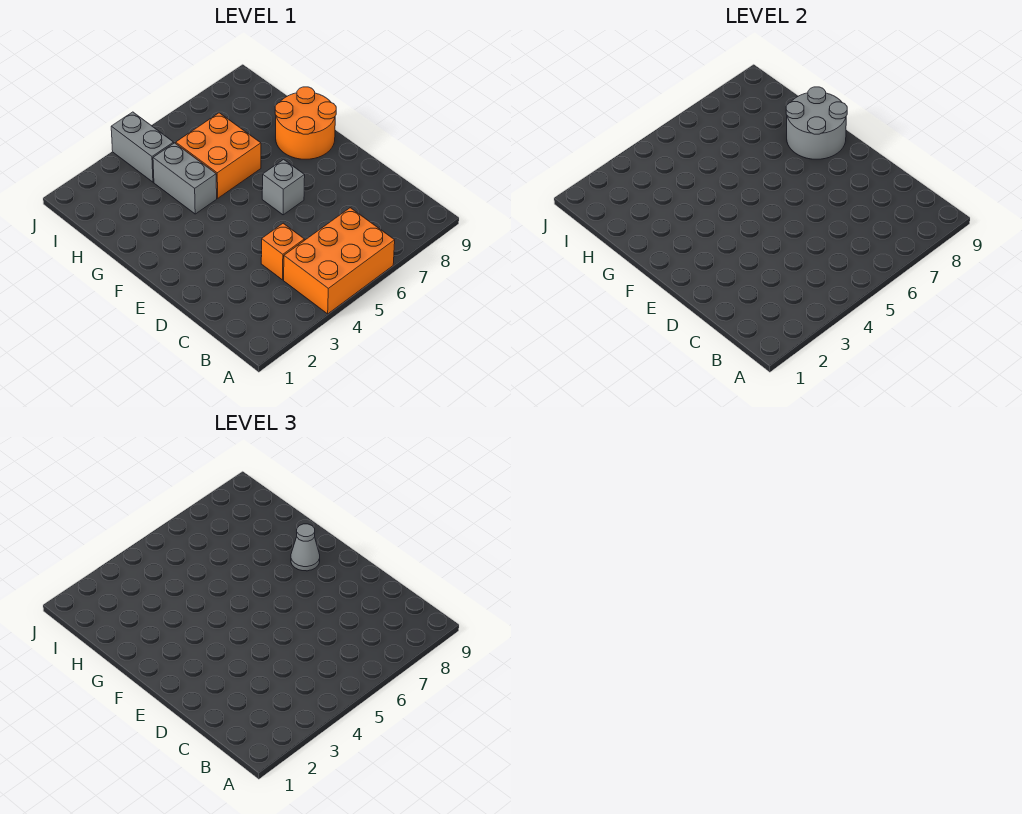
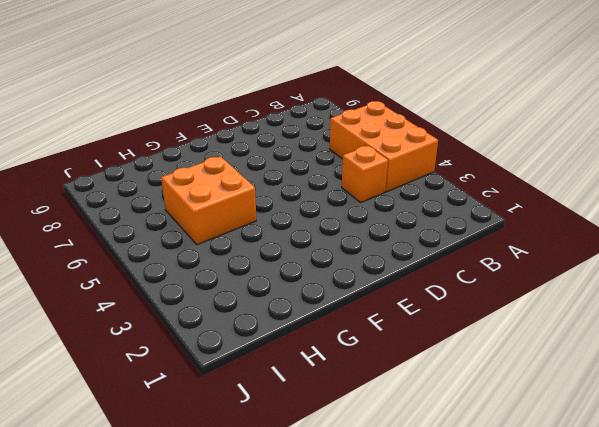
none -> grey brick E6 level 1
none -> orange round brick F8:G9 level 1

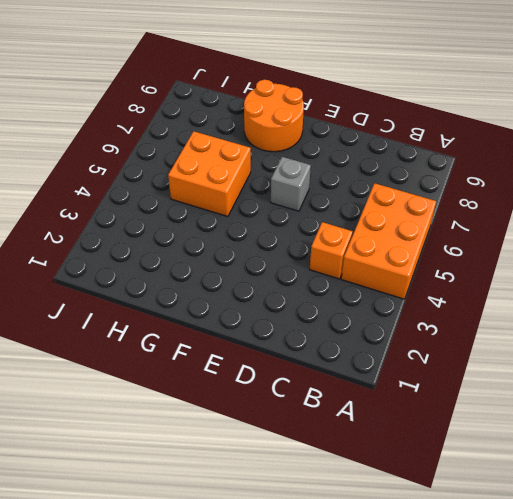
none -> grey brick G4:H4 level 1
none -> grey brick I4:J4 level 1

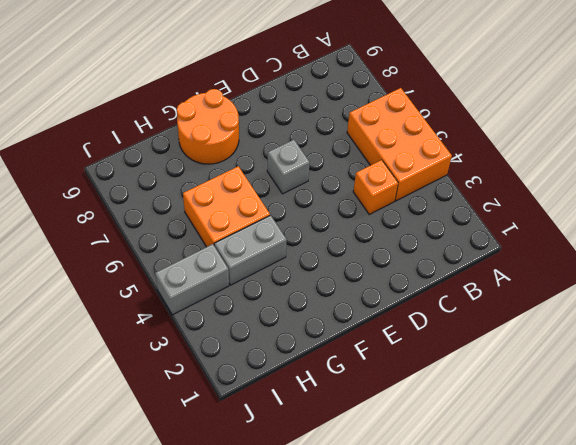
none -> grey round brick F8:G9 level 2
none -> grey cone F8 level 3

